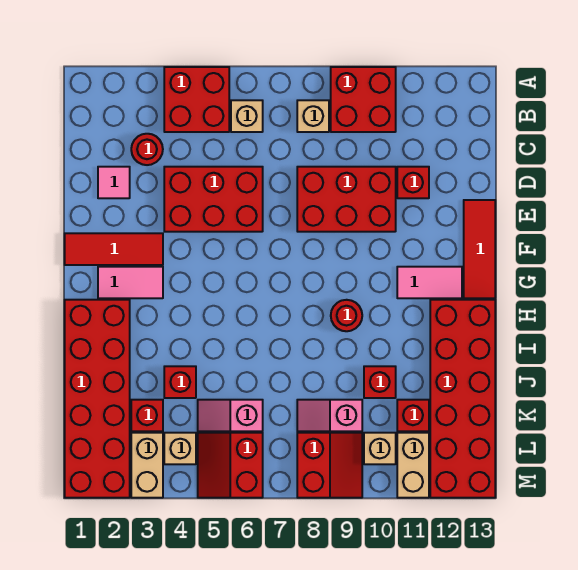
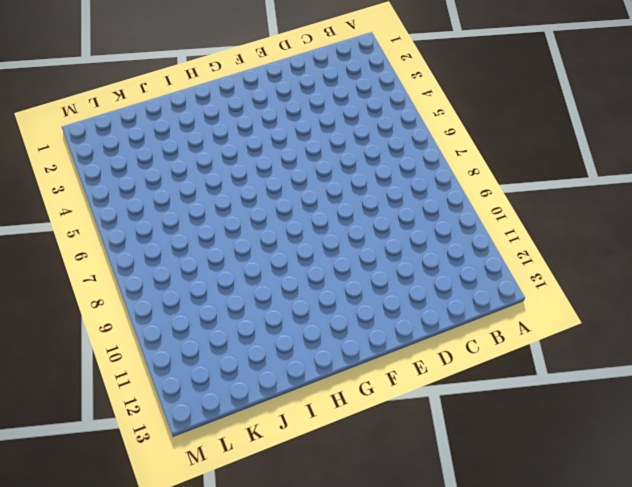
none -> red brick A4:B5 level 1
none -> red brick A9:B10 level 1
none -> tan brick B6 level 1

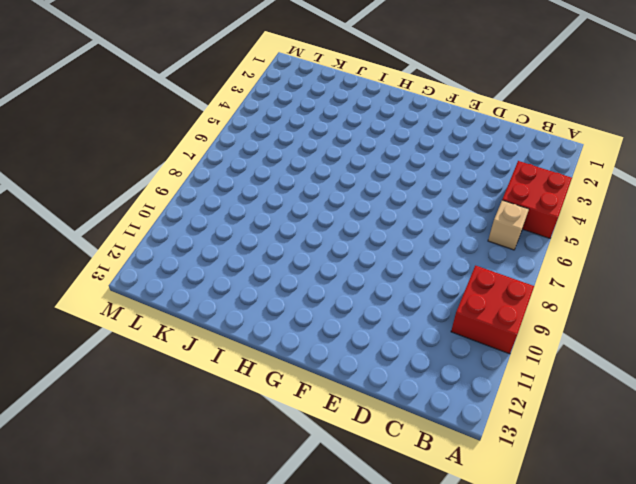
none -> tan brick B8 level 1
none -> red round brick C3 level 1
none -> pink tile D2 level 1

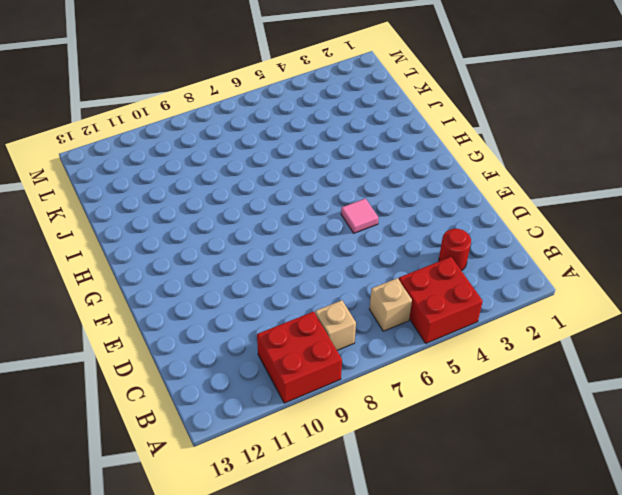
pink tile F5 level 1 -> pink tile D2 level 1
none -> red brick D4:E6 level 1
none -> red brick D8:E10 level 1
none -> red brick D11 level 1

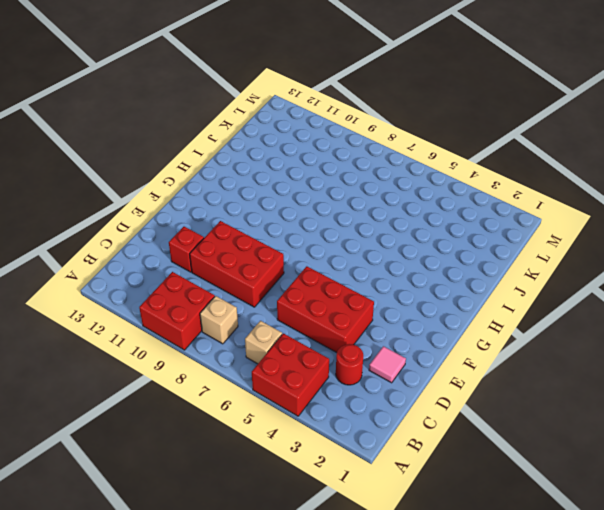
none -> red tile E13:G13 level 1
none -> red tile F1:F3 level 1
none -> pink tile G2:G3 level 1

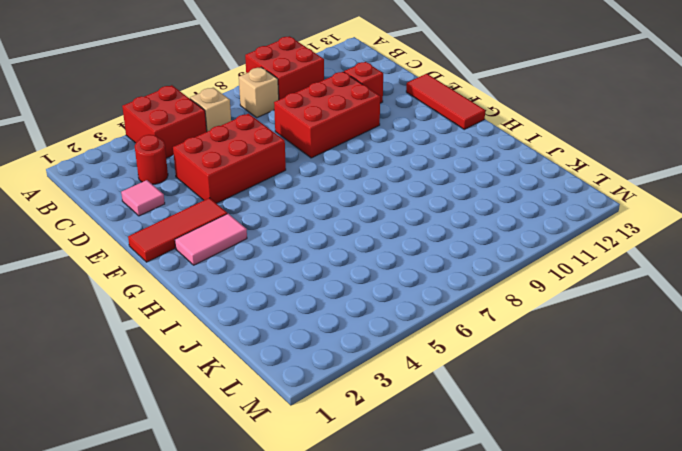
none -> pink tile G11:G12 level 1
none -> red brick H1:M2 level 1
none -> red round brick H9 level 1

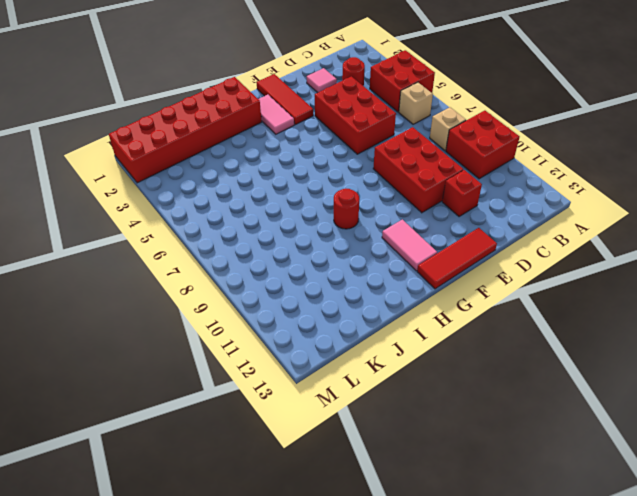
none -> red brick H12:M13 level 1
none -> red brick J4 level 1
none -> red brick J10 level 1

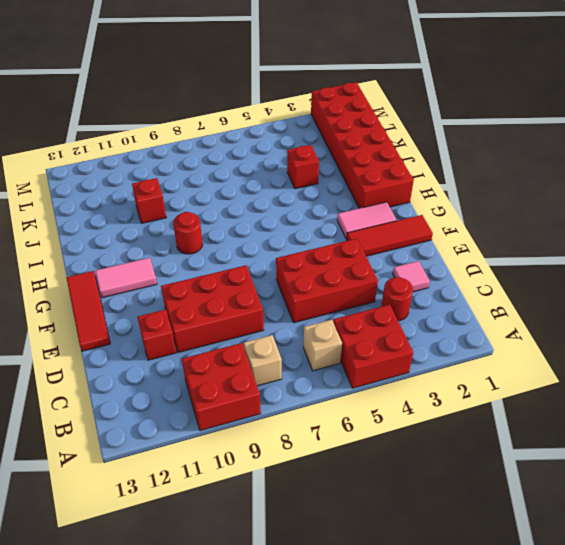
none -> red brick H12:M13 level 1
none -> red brick K3 level 1
none -> pink slope K5:K6 level 1 top 6

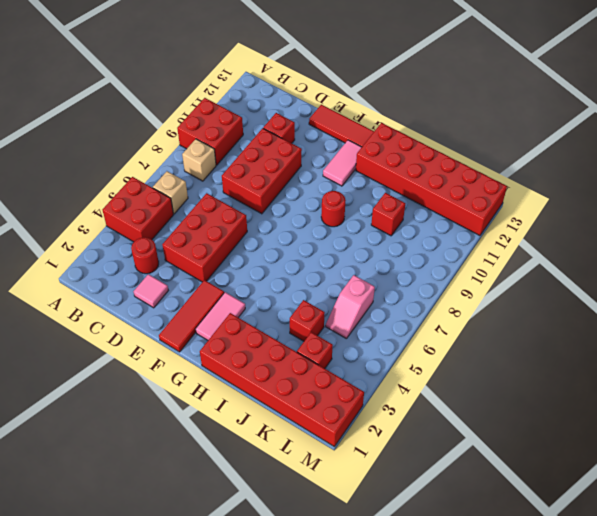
none -> pink slope K8:K9 level 1 top 9
none -> red brick K11 level 1
none -> tan brick L3:M3 level 1

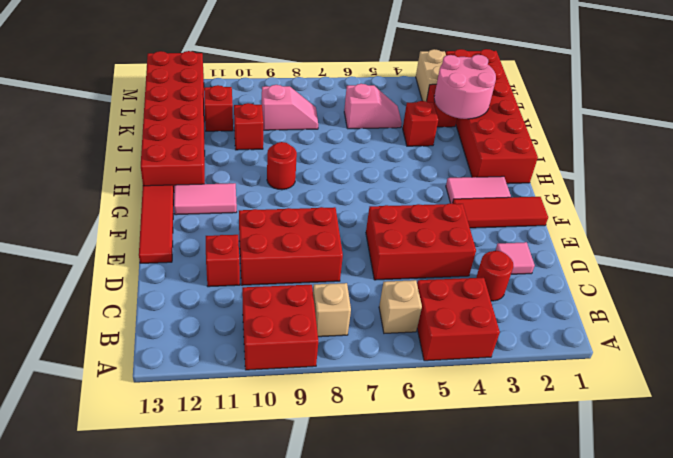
pink round brick J2:K3 level 2 -> none
none -> tan brick L4 level 1
none -> red slope L5:M6 level 1 top 6
none -> red slope L8:M9 level 1 top 8

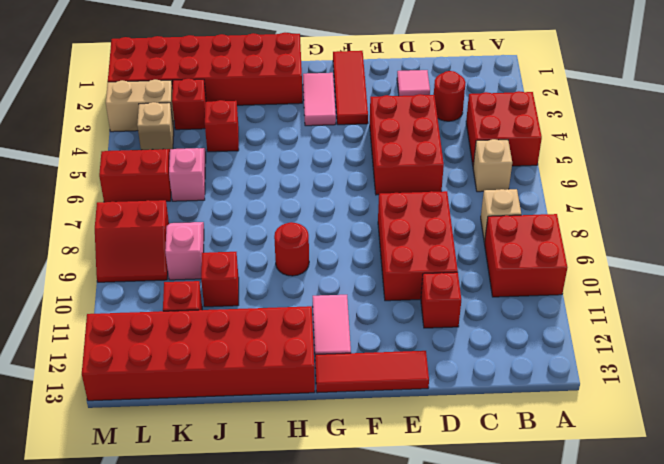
none -> tan brick L10 level 1
none -> tan brick L11:M11 level 1

